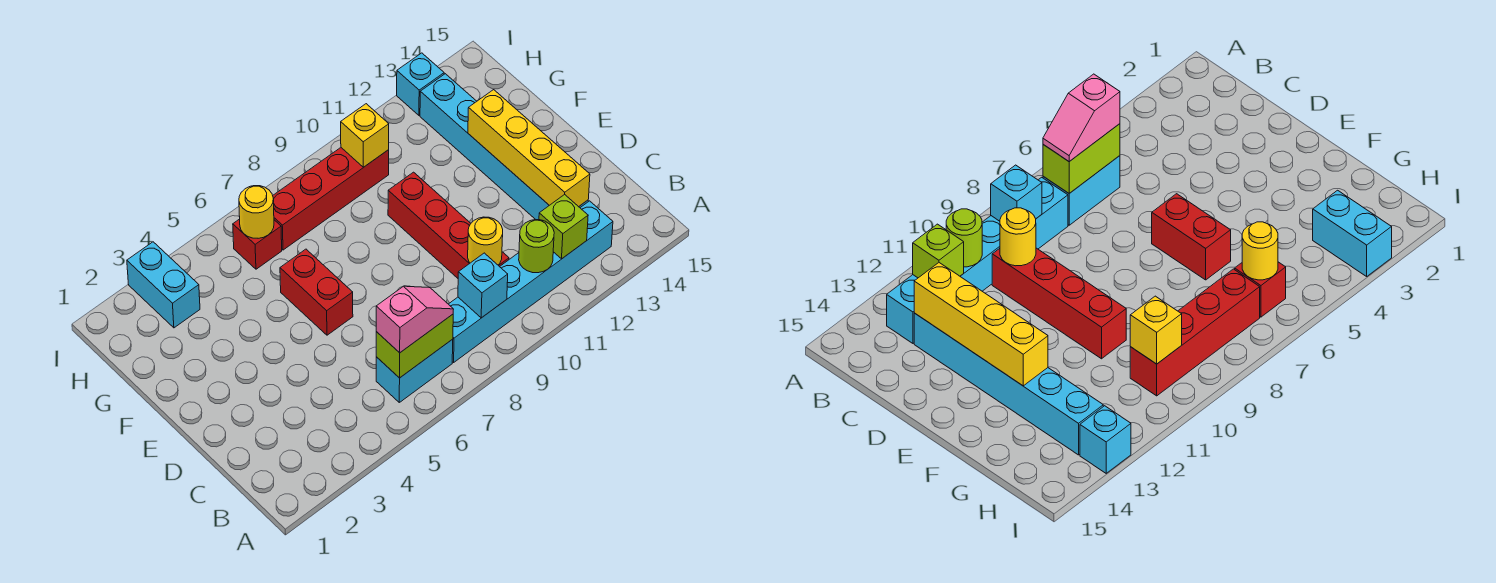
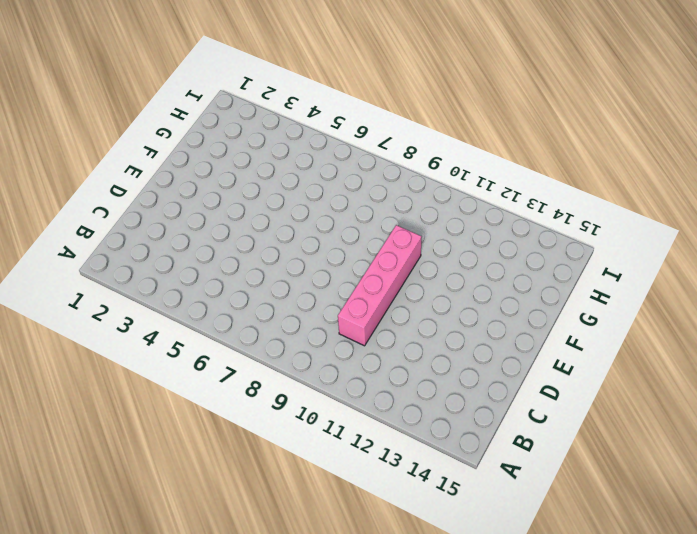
pink brick C10:F10 level 1 -> red brick C10:F10 level 1
none -> cyan brick B6:B7 level 1
none -> cyan brick B8:B13 level 1
none -> cyan brick C13:H13 level 1

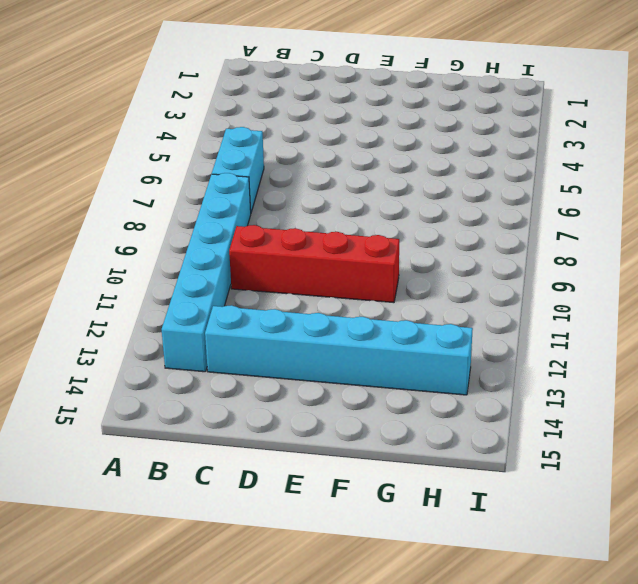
none -> red brick E6:F6 level 1
none -> cyan brick H3:I3 level 1
none -> red brick H6 level 1

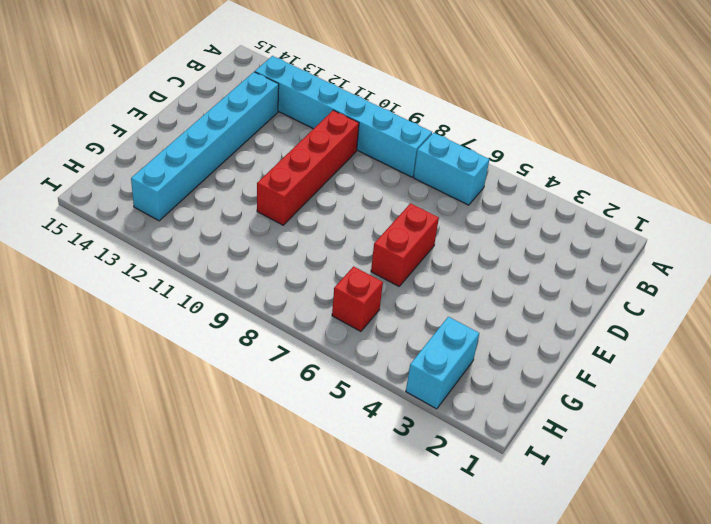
none -> red brick H7:H10 level 1
none -> cyan brick I13 level 1
none -> lime brick B6:B7 level 2

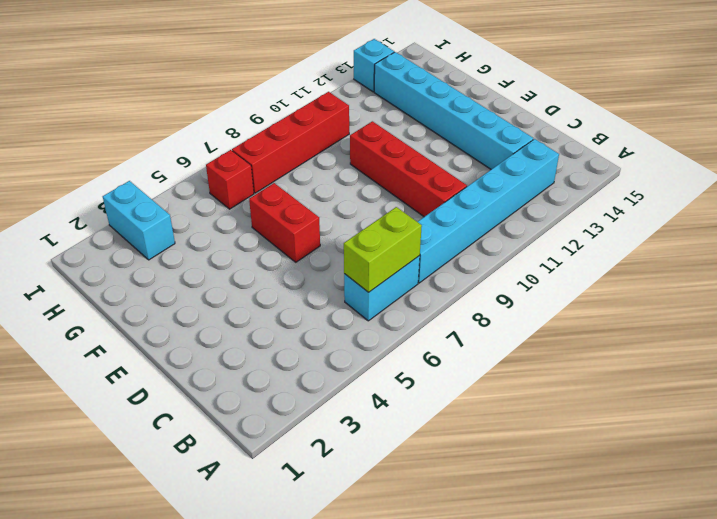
none -> cyan brick B9 level 2
none -> lime round brick B11 level 2
none -> lime brick B12 level 2

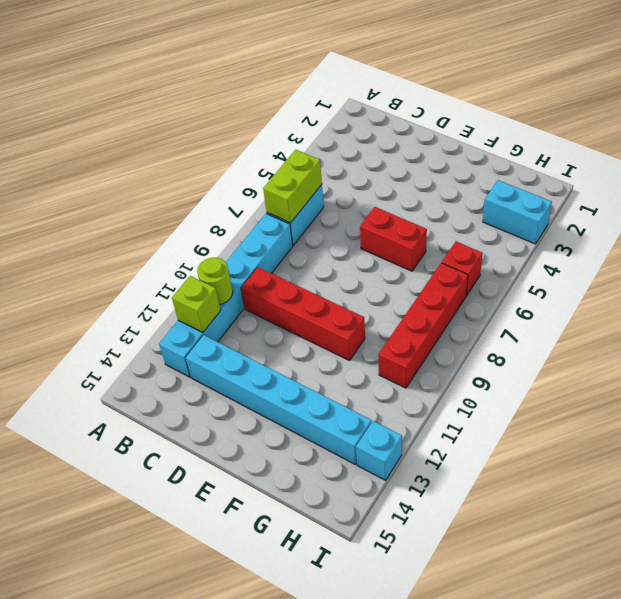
none -> cyan brick B9 level 2
none -> yellow round brick C10 level 2
none -> yellow brick C13:F13 level 2

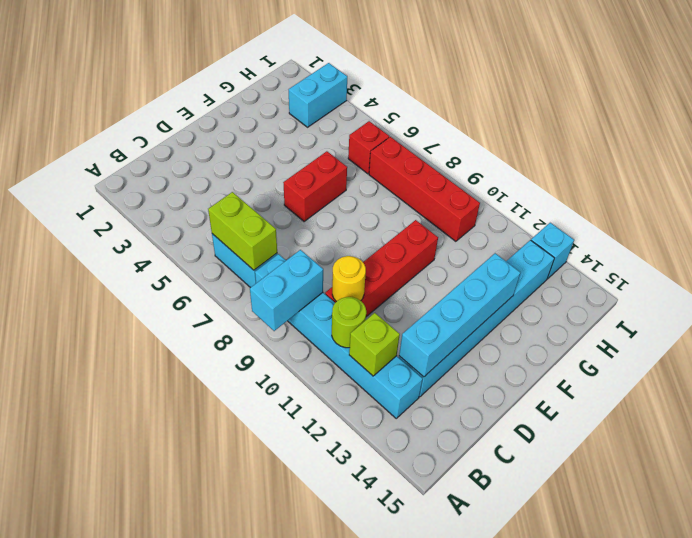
cyan brick A9:B9 level 2 -> cyan brick B9 level 2
cyan brick C13:F13 level 2 -> yellow brick C13:F13 level 2
none -> yellow round brick H6 level 2
none -> yellow brick H10 level 2
none -> pink slope B6:B7 level 3 top 6

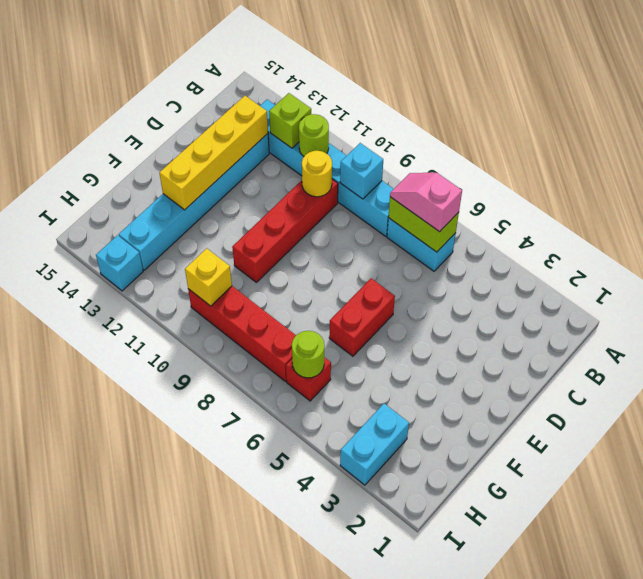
lime round brick H6 level 2 -> yellow round brick H6 level 2

